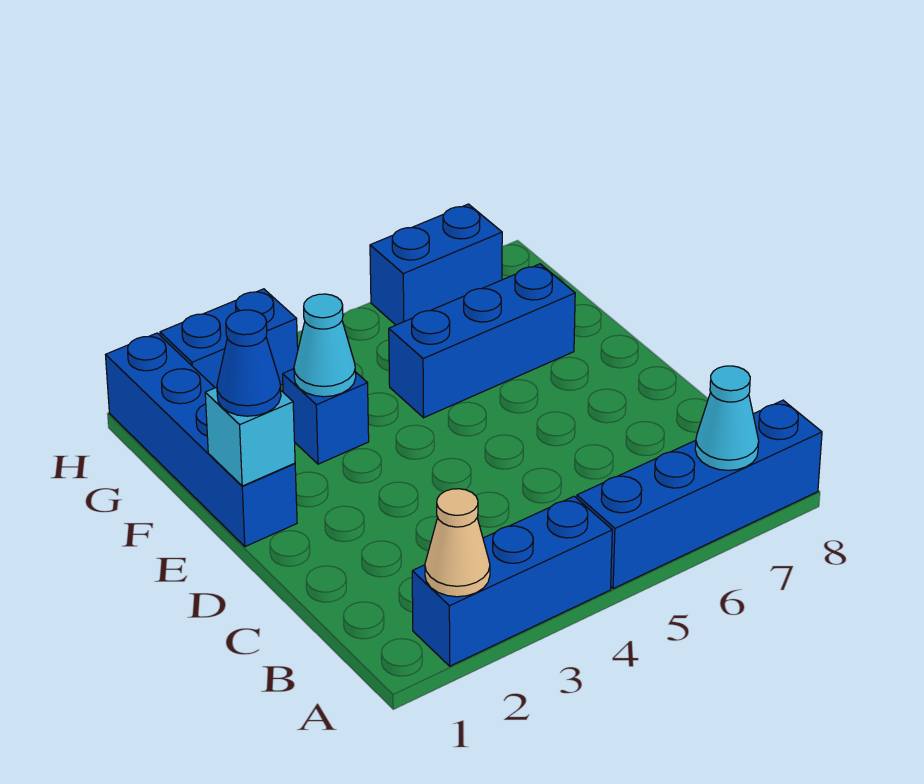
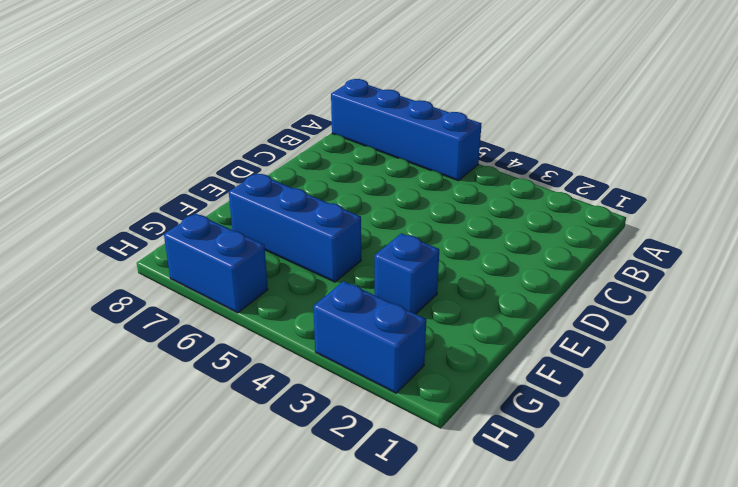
none -> blue brick A2:A4 level 1
none -> blue brick E1:H1 level 1
none -> tan cone A2 level 2

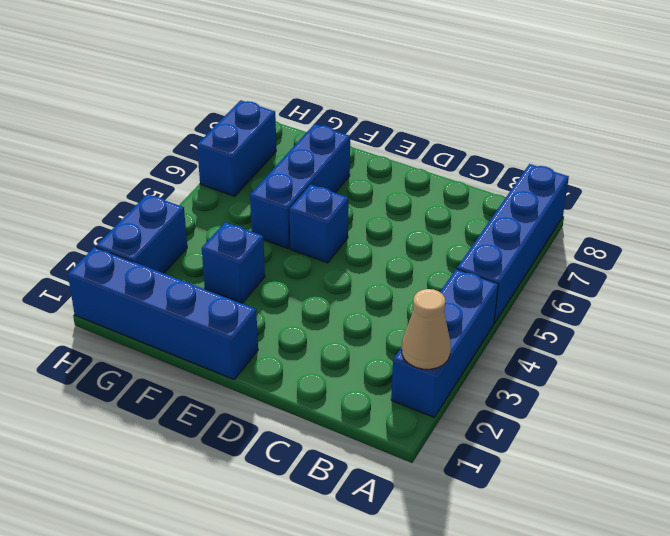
blue brick E5 level 1 -> none
none -> cyan cone A7 level 2
none -> cyan brick E1 level 2
none -> cyan cone F3 level 2

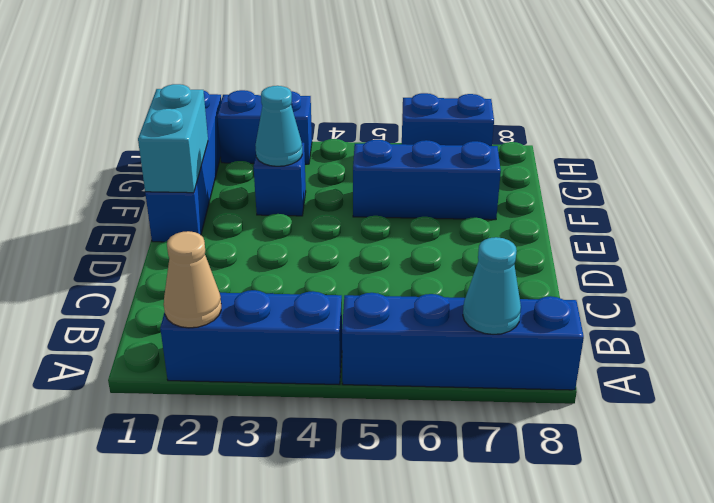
cyan brick E1:F1 level 2 -> cyan brick E1 level 2
none -> blue cone E1 level 3

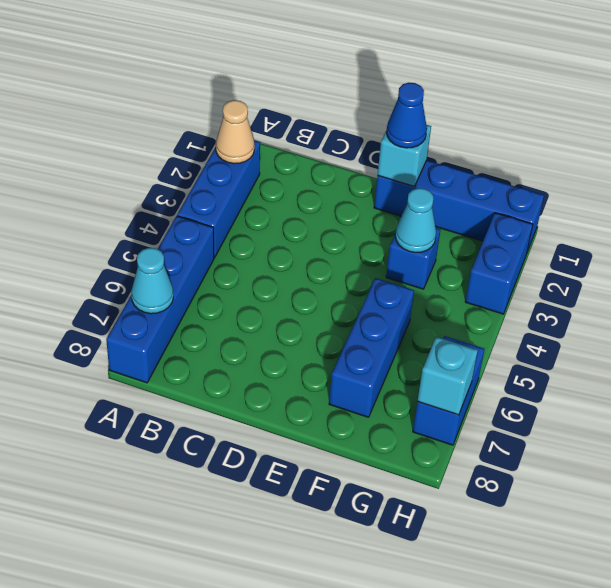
cyan brick H7 level 2 -> none

